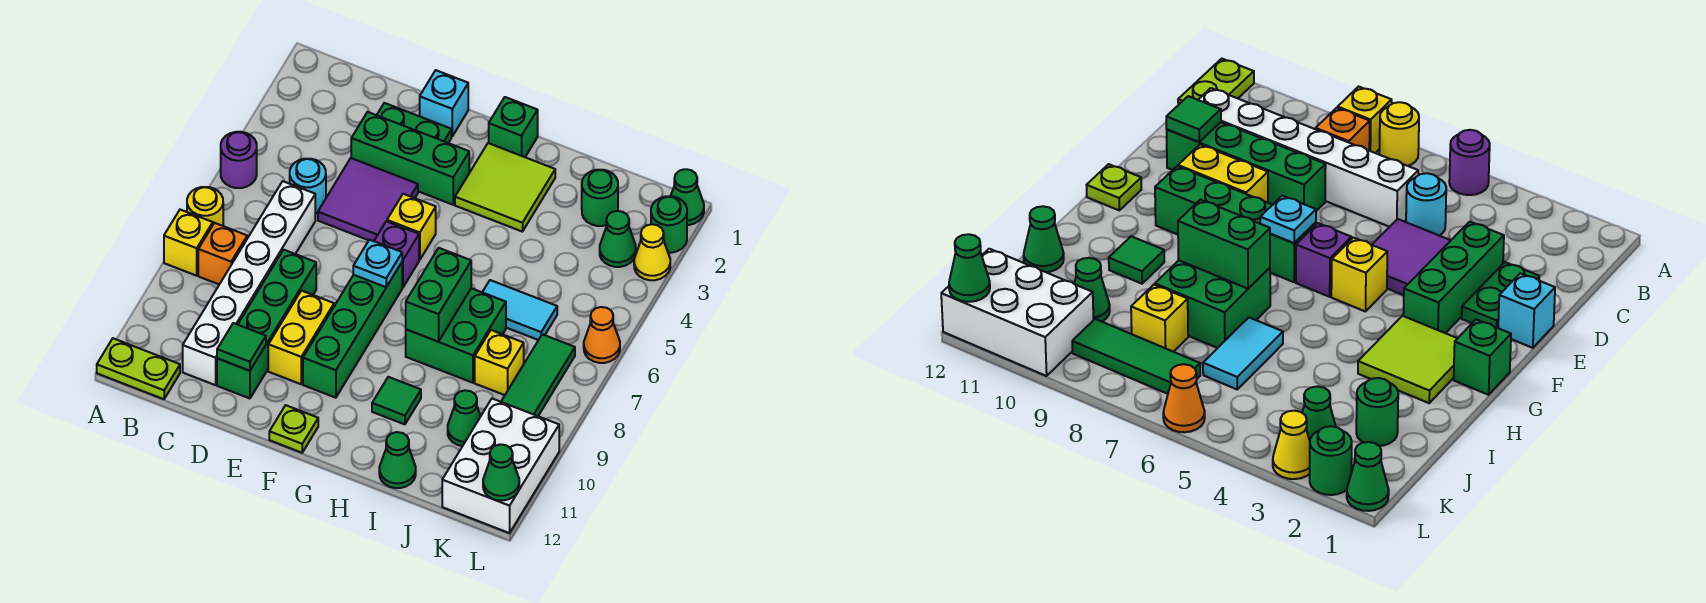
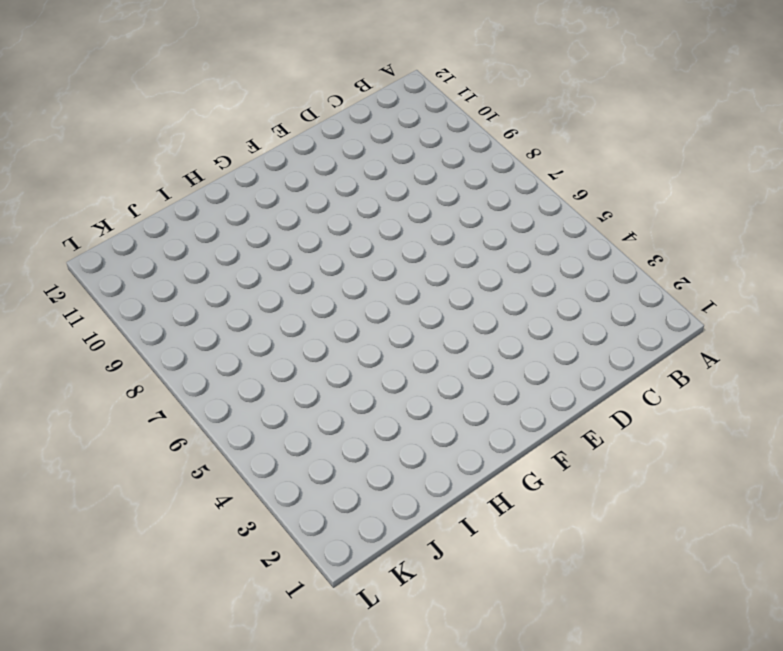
none -> purple round brick A5 level 1
none -> yellow round brick A7 level 1
none -> yellow brick A8 level 1
none -> lime plate A12:B12 level 1

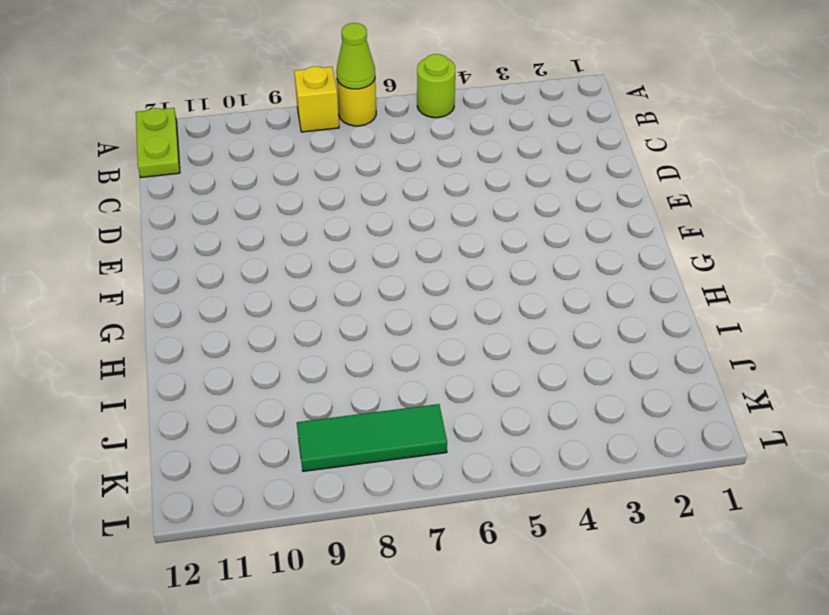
lime round brick A5 level 1 -> purple round brick A5 level 1
lime cone A7 level 2 -> none
none -> orange brick B8 level 1
none -> cyan round brick C5 level 1
none -> white brick C6:C11 level 1
none -> green plate D2:E2 level 1

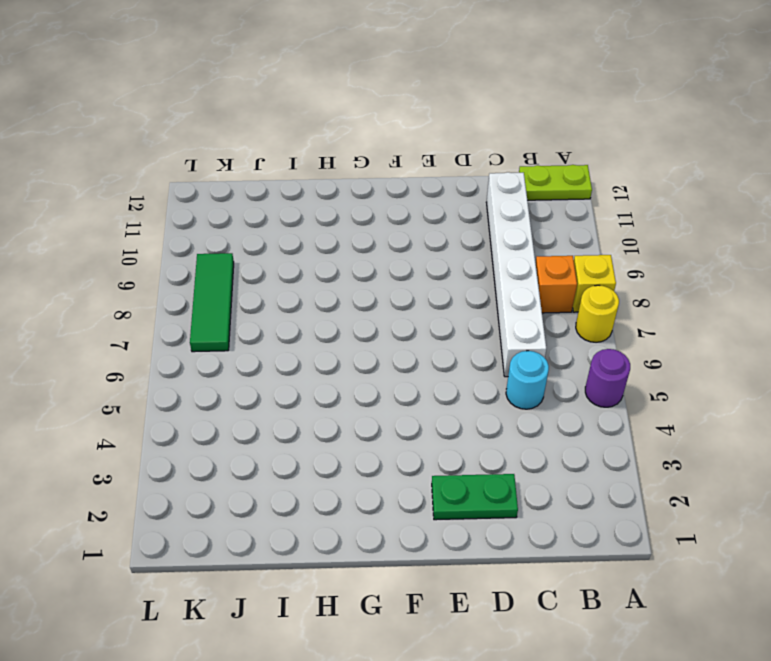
none -> green brick D3:F3 level 1
none -> purple tile D4:E5 level 1
none -> green brick D8:D11 level 1
none -> cyan brick E1 level 1

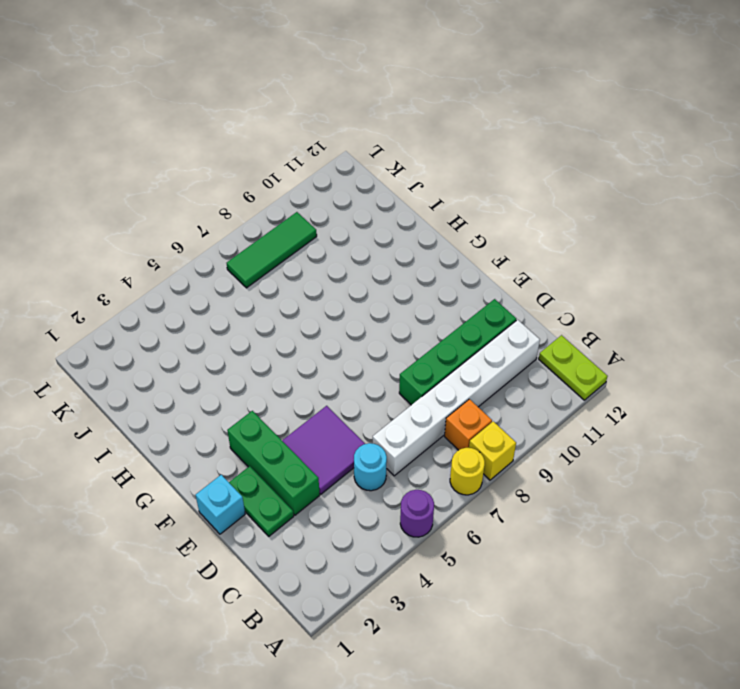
none -> yellow brick E9:E10 level 1
none -> yellow brick F5 level 1
none -> purple brick F6 level 1
none -> green brick F7:F10 level 1

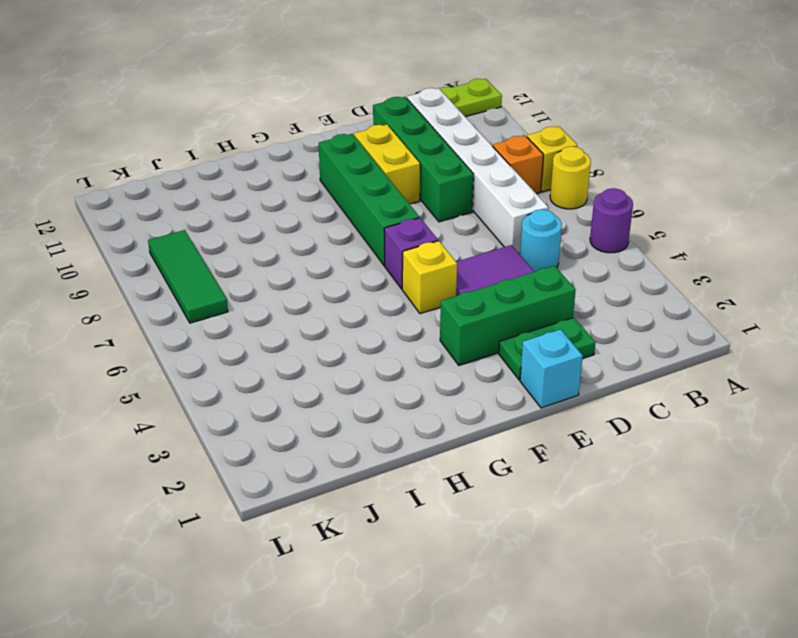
none -> lime plate F12 level 1
none -> green brick G1 level 1
none -> lime tile G2:H3 level 1
none -> green brick H7:I8 level 1

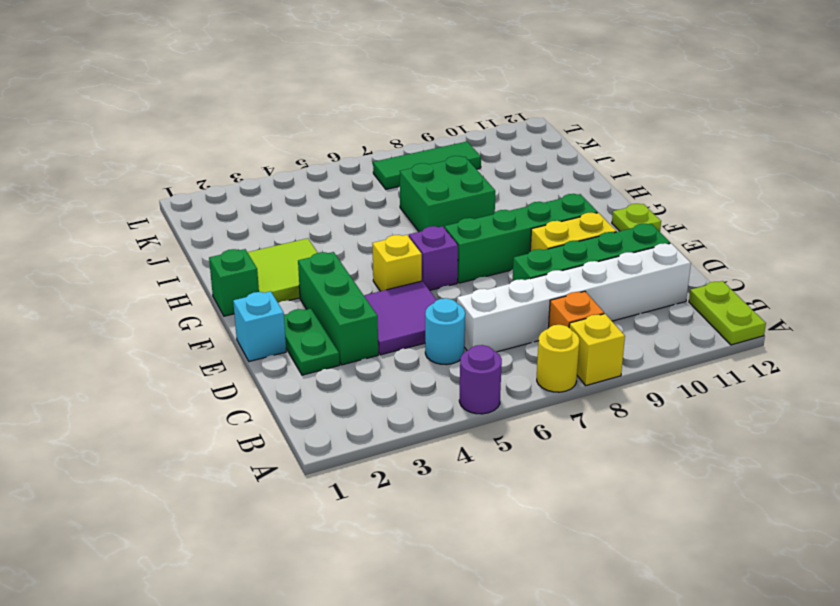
none -> green tile H10 level 1
none -> cyan tile I6:J6 level 1
none -> green cone I12 level 1
none -> green round brick J2 level 1

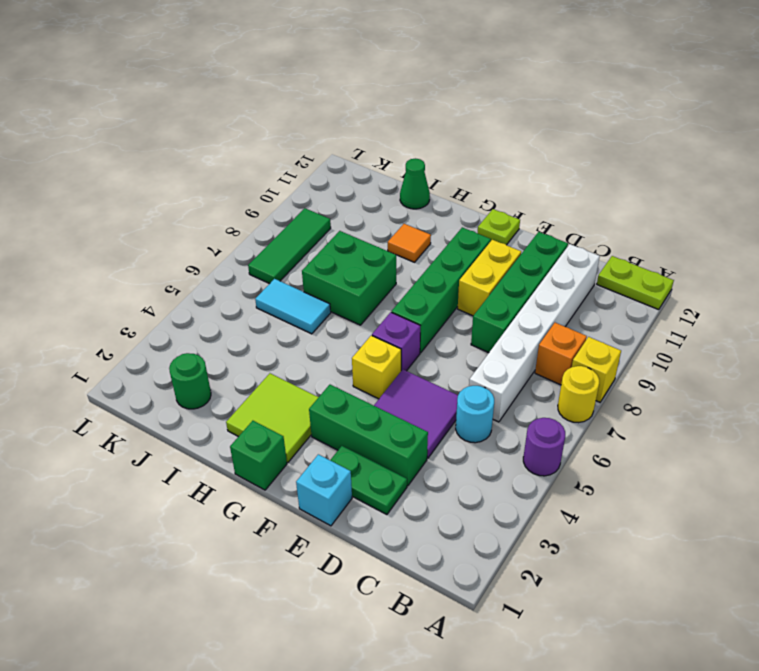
orange tile H10 level 1 -> green tile H10 level 1
none -> yellow brick J8 level 1
none -> green cone J10 level 1
none -> green cone K3 level 1
none -> white brick K10:L12 level 1

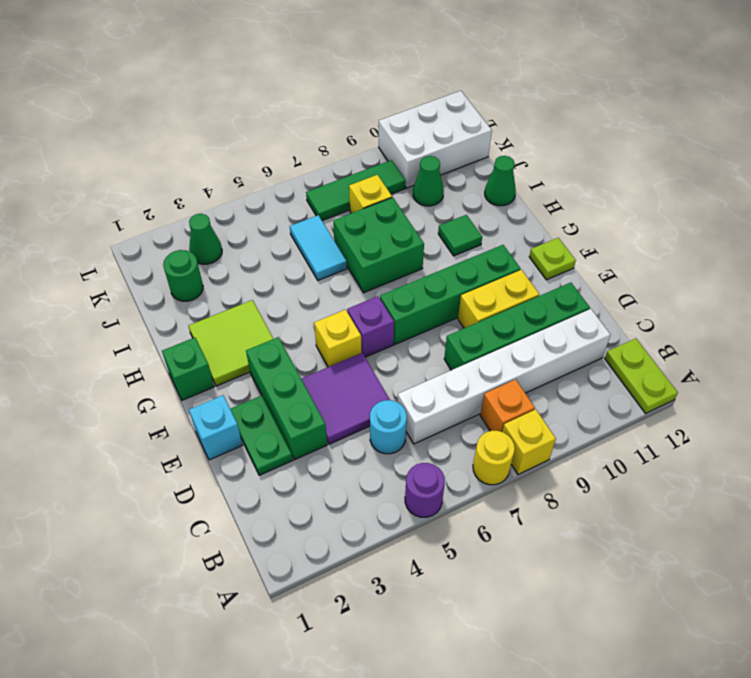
none -> green cone L1 level 1
none -> green round brick L2 level 1
none -> yellow cone L3 level 1
none -> orange cone L6 level 1

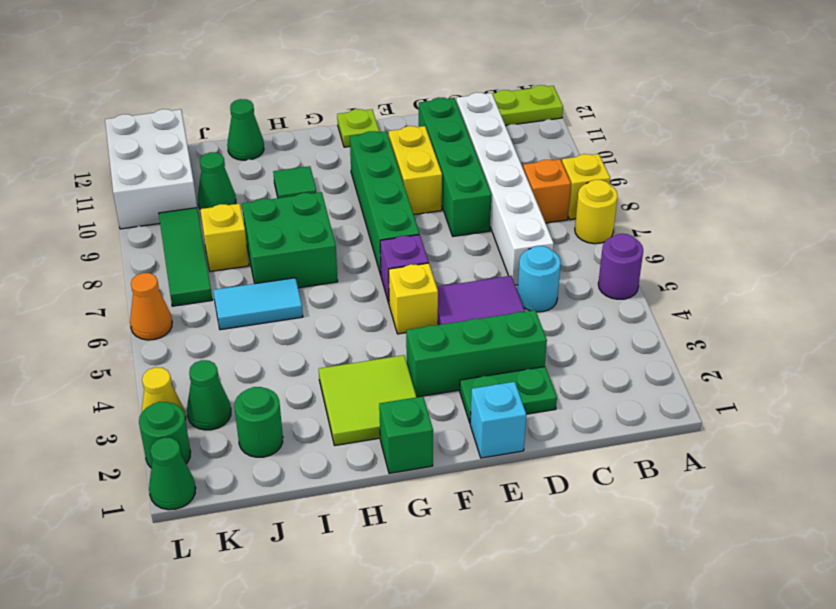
none -> green tile D11 level 2
none -> cyan plate F7 level 2
none -> green brick H7:H8 level 2
none -> green cone L12 level 2

